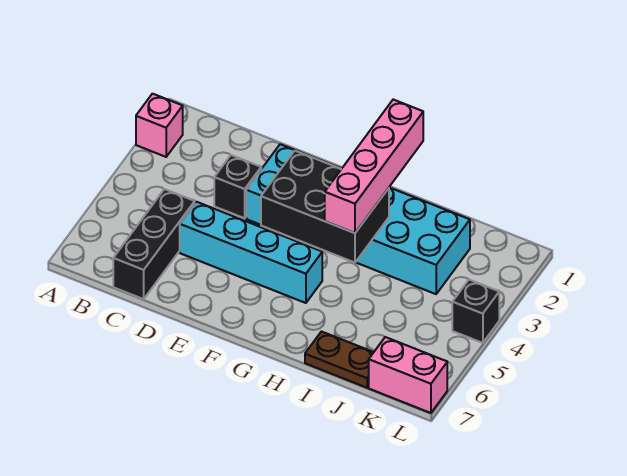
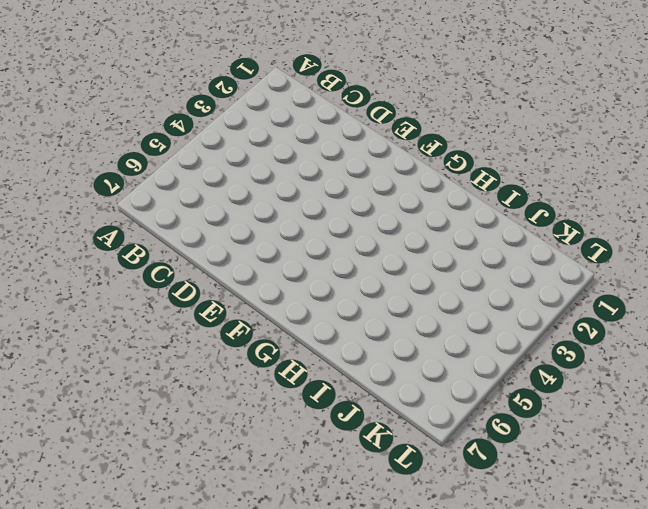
none -> pink brick A2 level 1
none -> black brick C5:C7 level 1

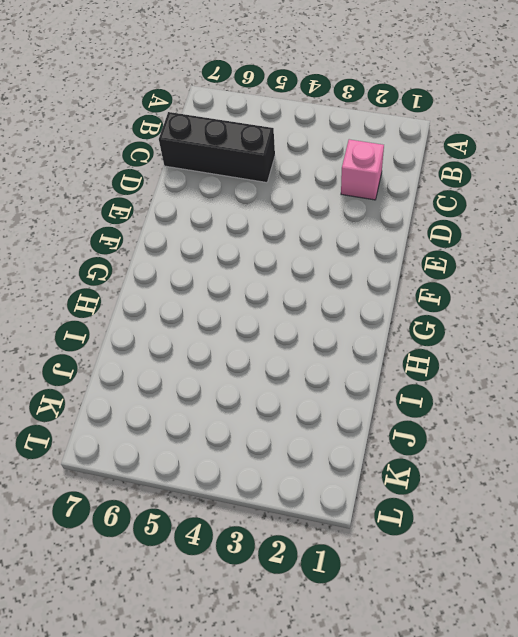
pink brick C2 level 1 -> pink brick A2 level 1
none -> black brick D3 level 1
none -> cyan brick D5:G5 level 1

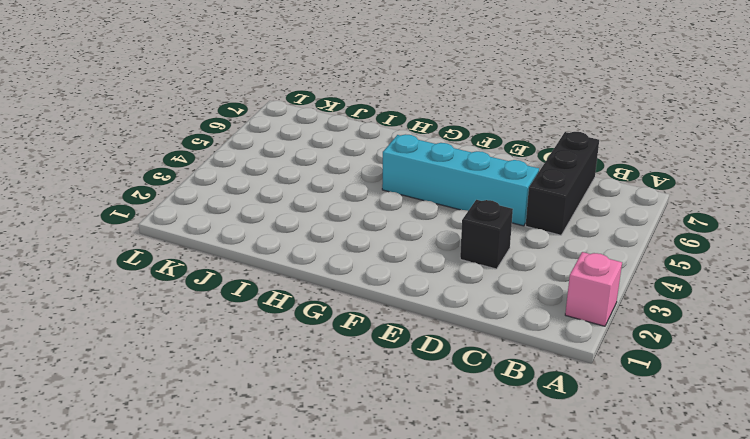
none -> cyan brick E2:J3 level 1
none -> brown plate I7:J7 level 1

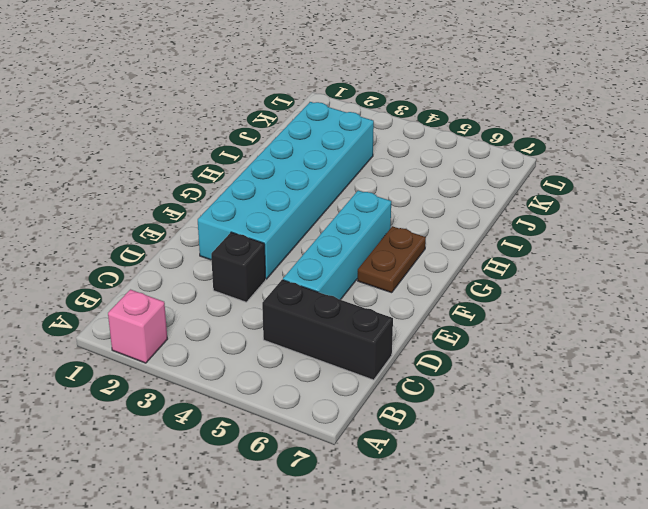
brown plate F6:G6 level 1 -> brown plate I7:J7 level 1
none -> pink brick K7:L7 level 1
none -> black brick L4 level 1

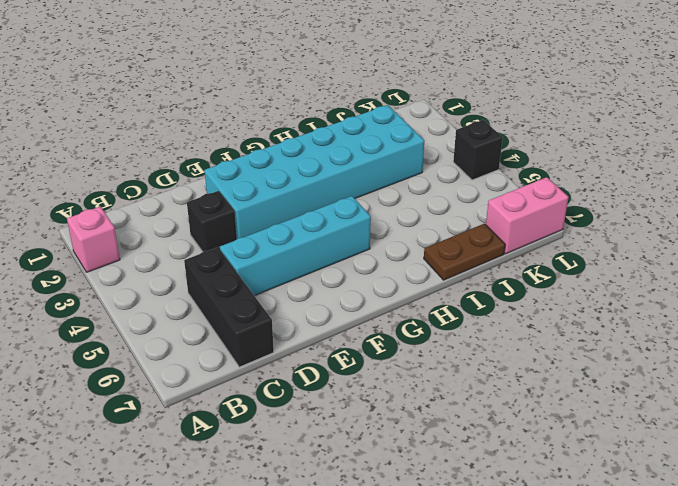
none -> black brick F3:H4 level 2
none -> pink brick H1:H4 level 3

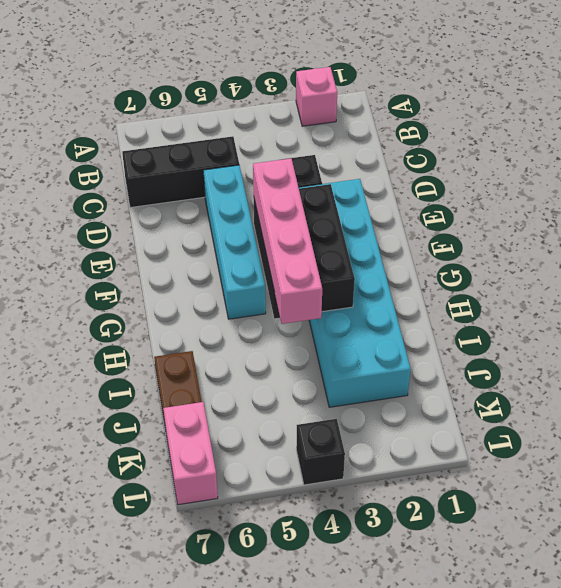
pink brick F4:I4 level 3 -> pink brick H1:H4 level 3

